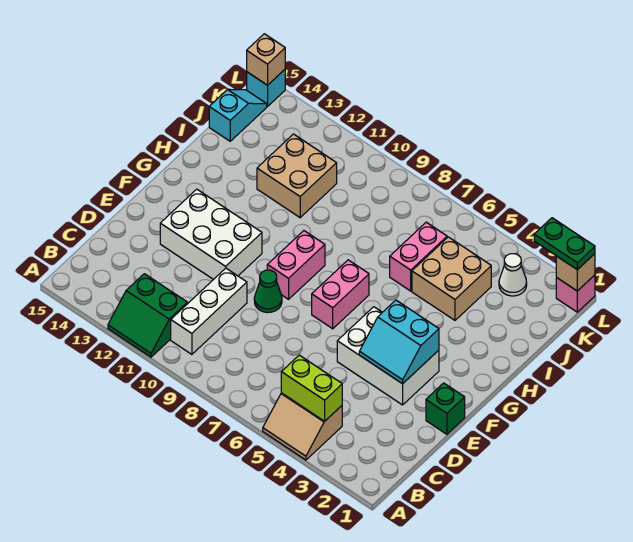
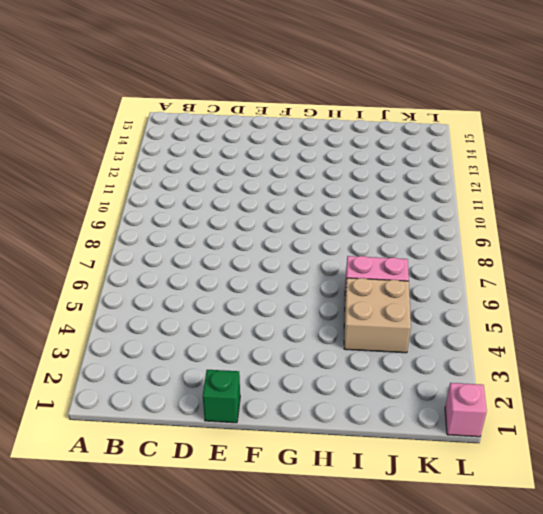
none -> tan slope A4:B5 level 1 top B
none -> green slope A11:B12 level 1 top B
none -> white brick B10:D10 level 1

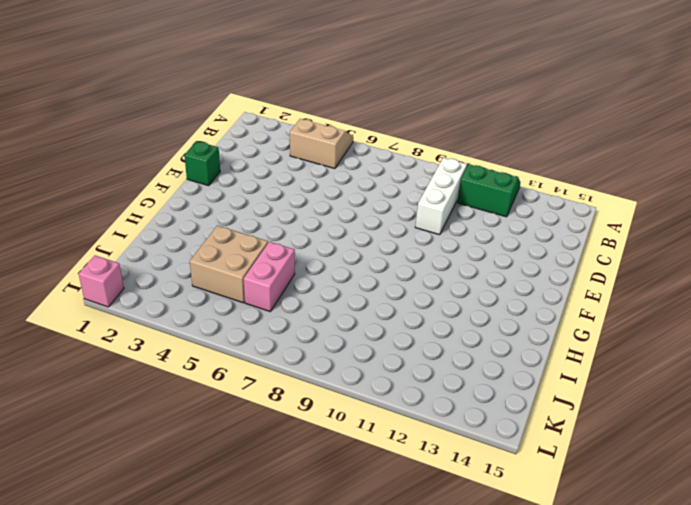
none -> white brick E3:F5 level 1
none -> green cone E9 level 1
none -> white brick E11:F13 level 1

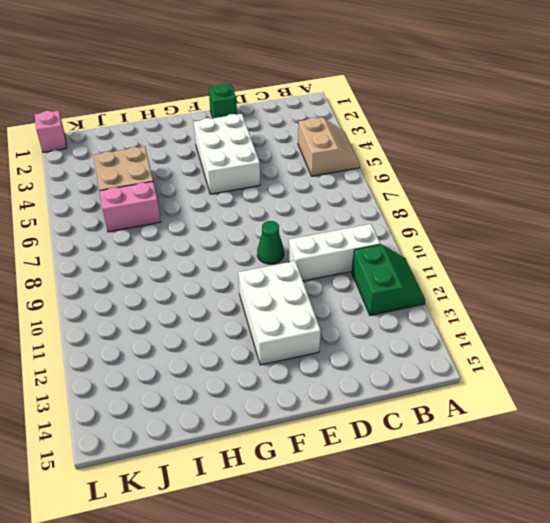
none -> pink brick F7:G7 level 1
none -> pink brick F9:G9 level 1
none -> tan brick I11:J12 level 1

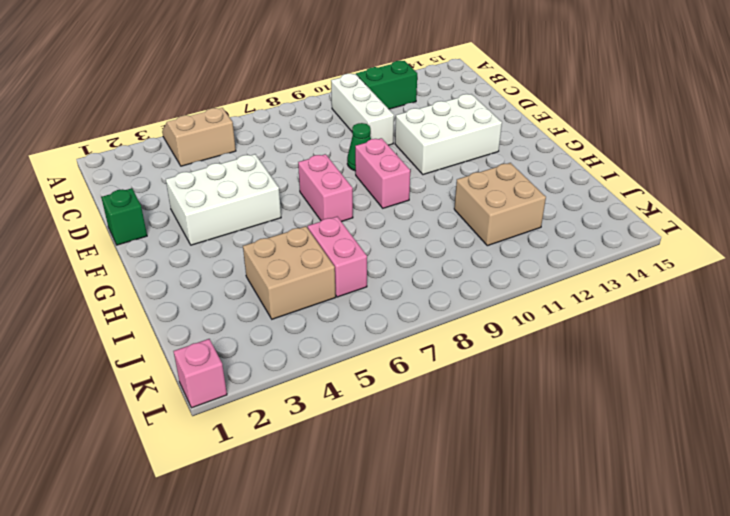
none -> cyan slope J15:K15 level 1 top J
none -> white cone K3 level 1
none -> cyan brick L15 level 1

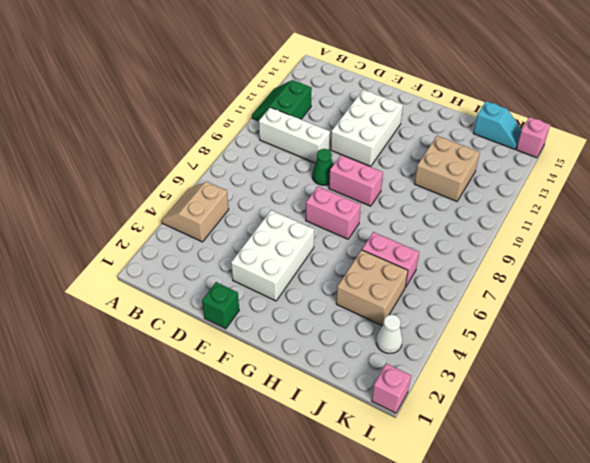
pink brick L15 level 1 -> cyan brick L15 level 1
none -> lime brick B4:B5 level 2
none -> cyan slope E3:F4 level 2 top F
none -> tan brick L1 level 2

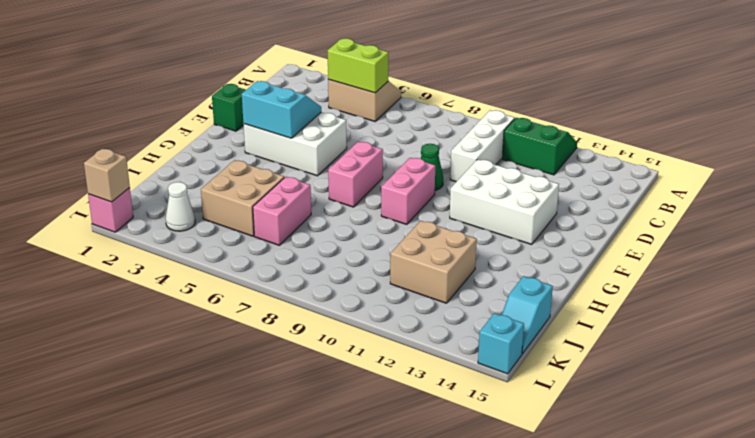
none -> tan brick L15 level 2
none -> green plate L1:L2 level 3

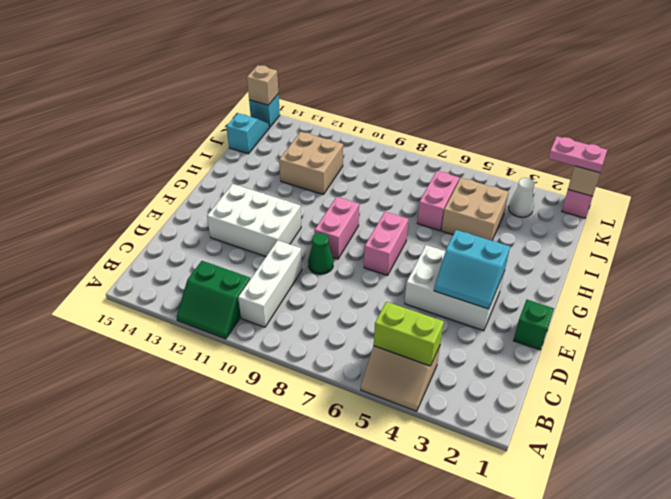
pink plate L1:L2 level 3 -> green plate L1:L2 level 3

